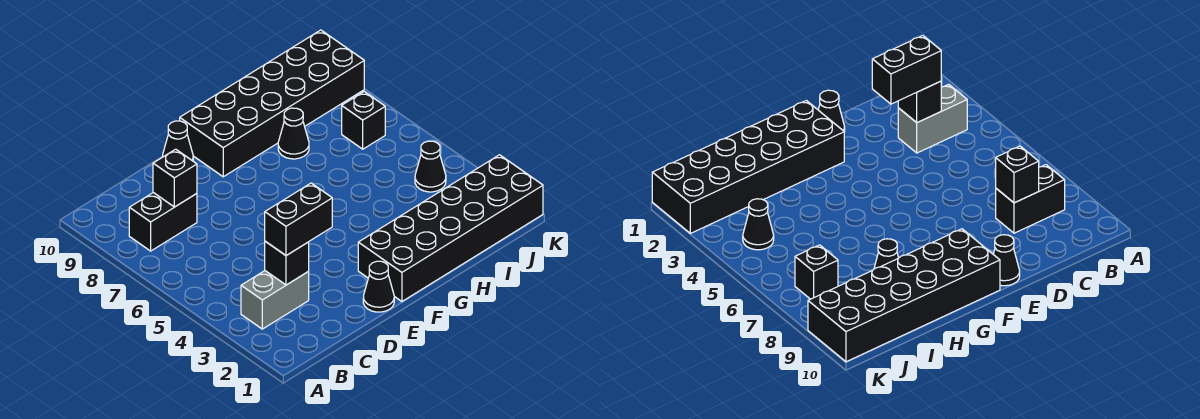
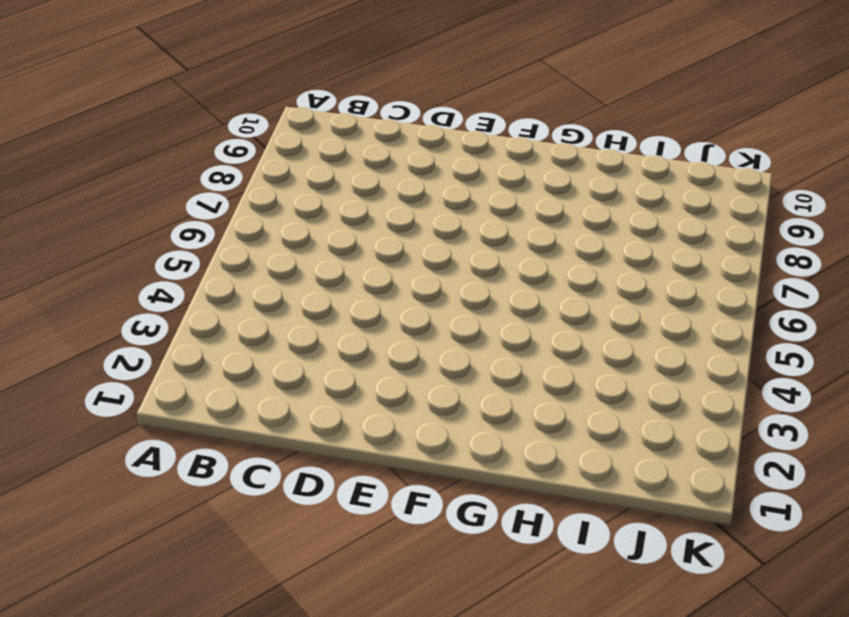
none -> grey brick B3:C3 level 1
none -> black brick B8:C8 level 1
none -> black cone E1 level 1

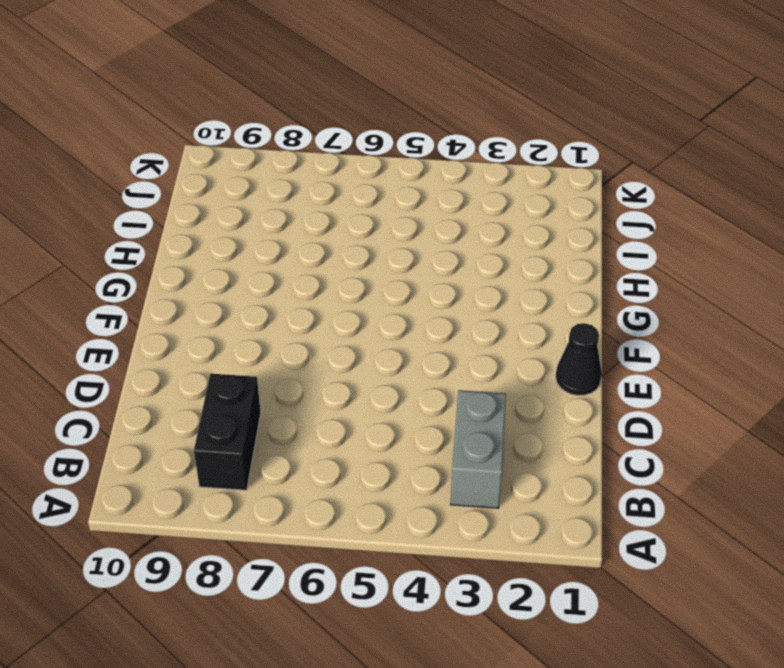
none -> black cone E10 level 1
none -> black brick F1:K2 level 1
none -> black brick F9:K10 level 1

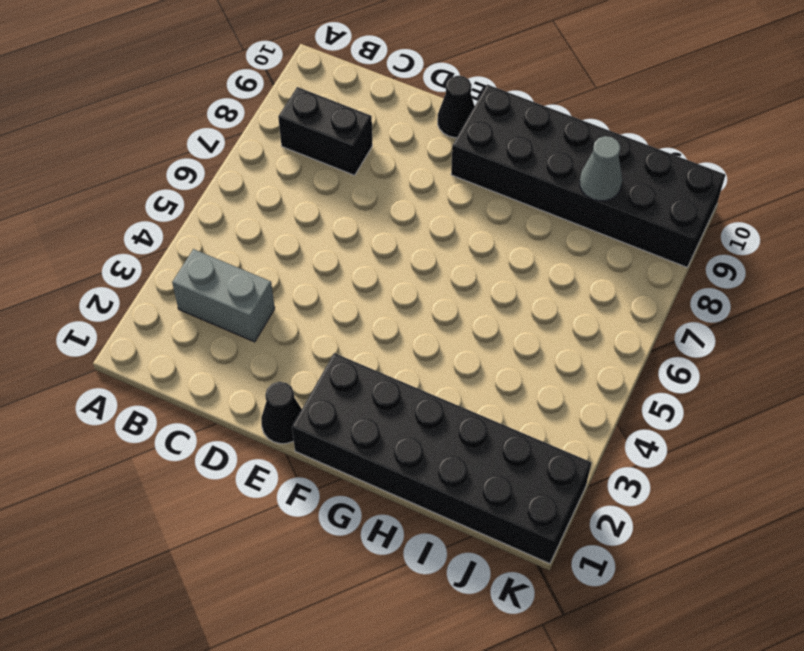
grey cone I9 level 2 -> none
none -> black cone H8 level 1
none -> black cone J4 level 1
none -> black brick J7 level 1

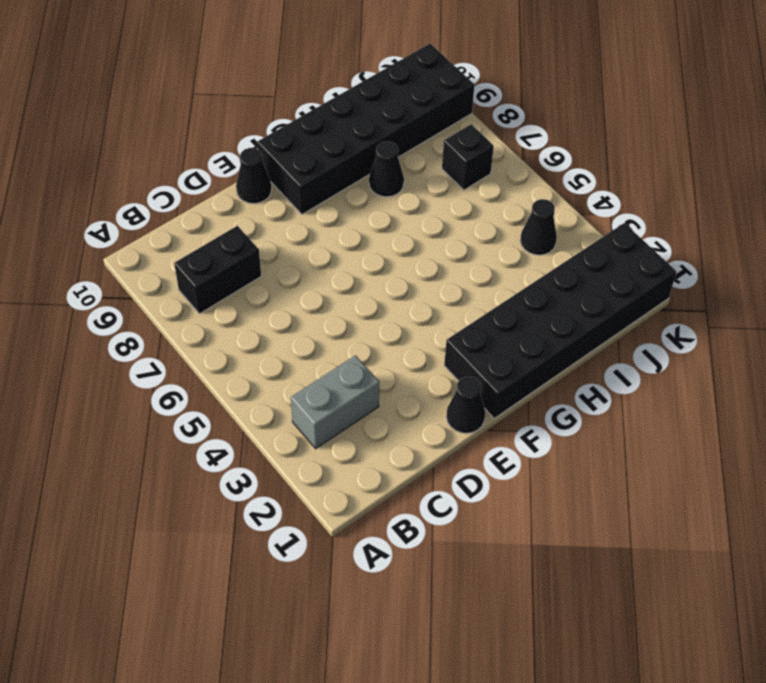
none -> black brick C3 level 2
none -> black brick C8 level 2
none -> black brick C3:D3 level 3

